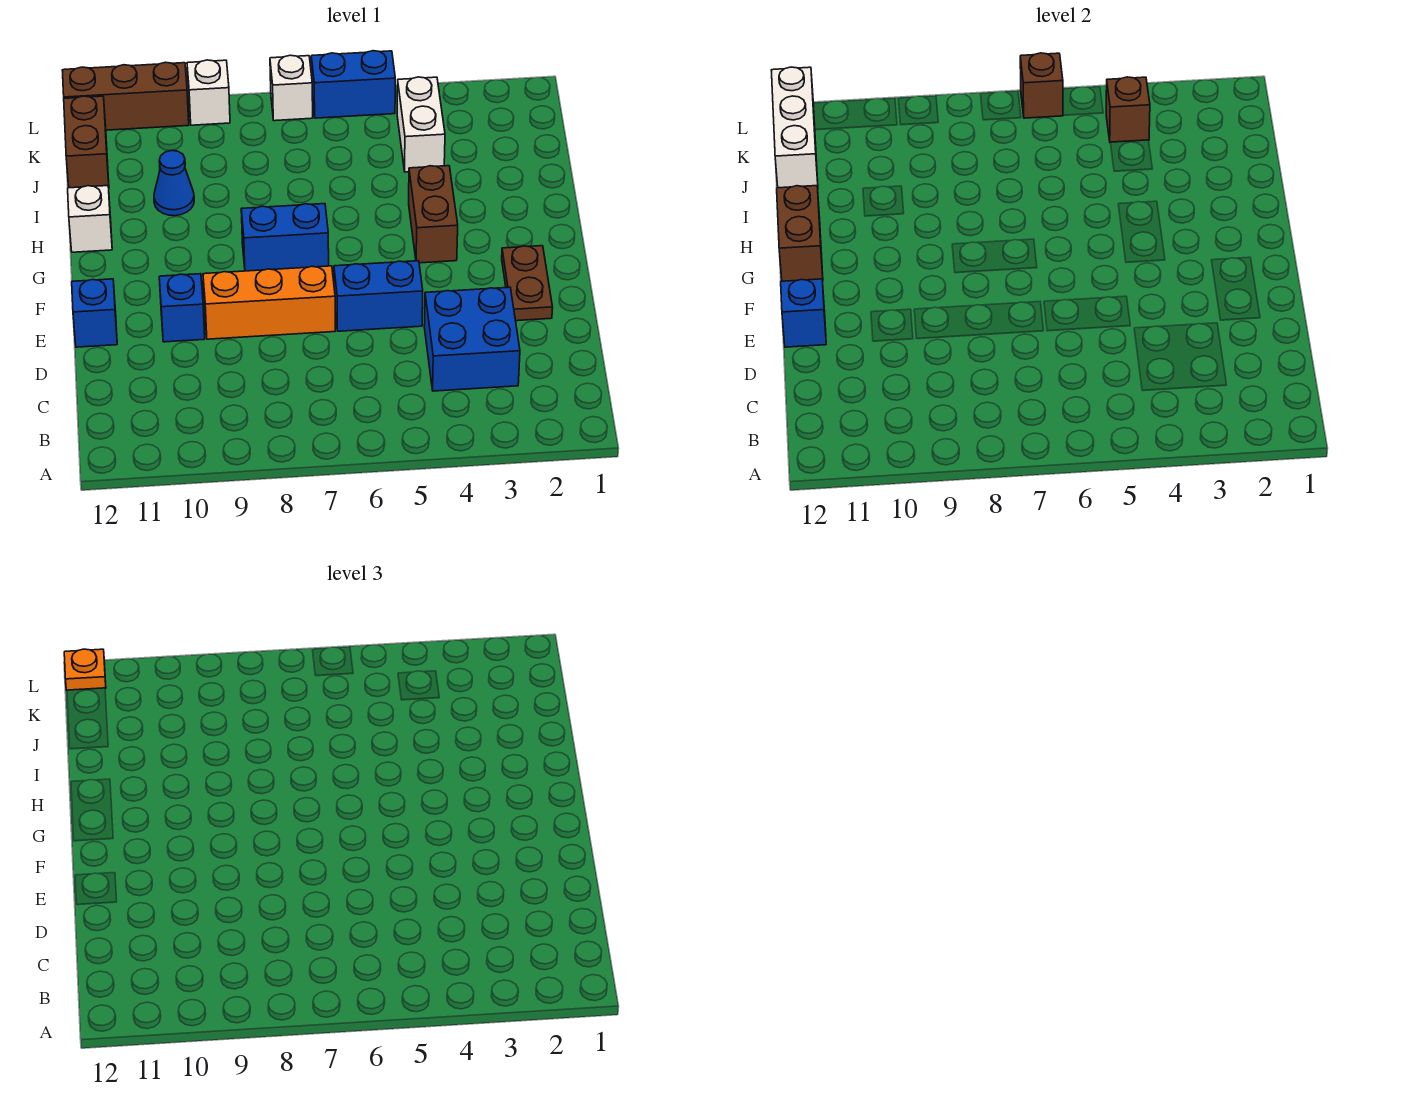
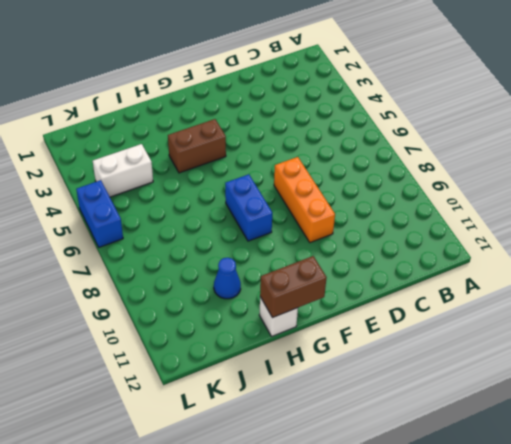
none -> blue brick C3:D4 level 1
none -> brown plate E2:F2 level 1
none -> blue brick E5:E6 level 1

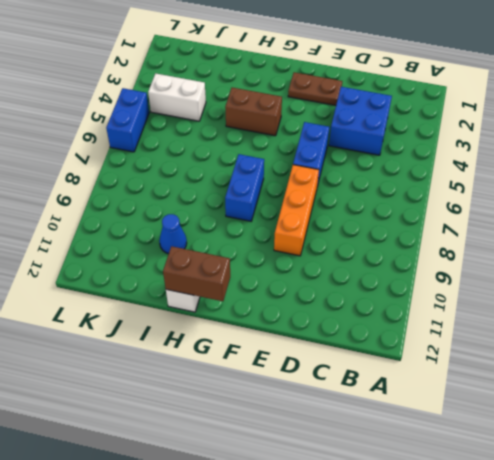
none -> blue brick E10 level 1
none -> blue brick E12 level 1
none -> brown brick J12:K12 level 1

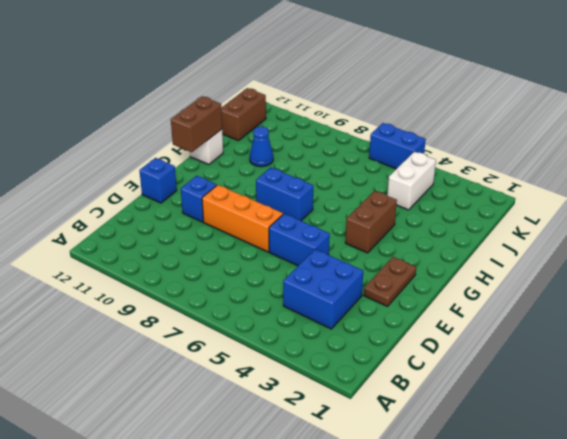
none -> white brick L7 level 1
none -> white brick L9 level 1
none -> brown brick L10:L12 level 1

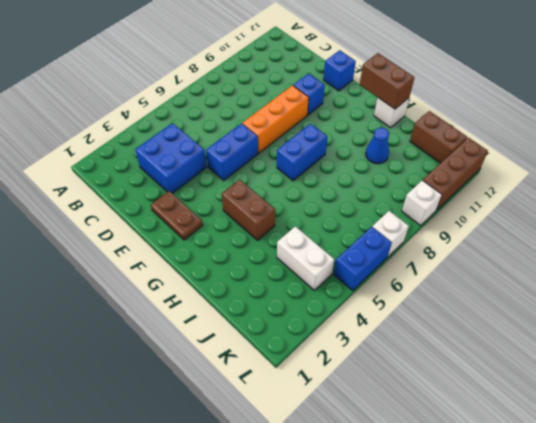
none -> blue brick E12 level 2
none -> white brick J12:L12 level 2
none -> brown brick K4 level 2

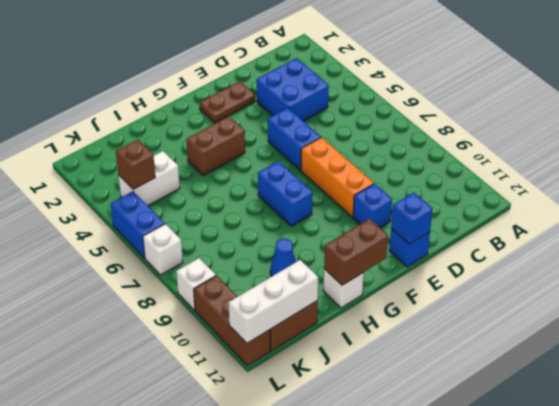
none -> brown brick L6 level 2
none -> orange plate L12 level 3

